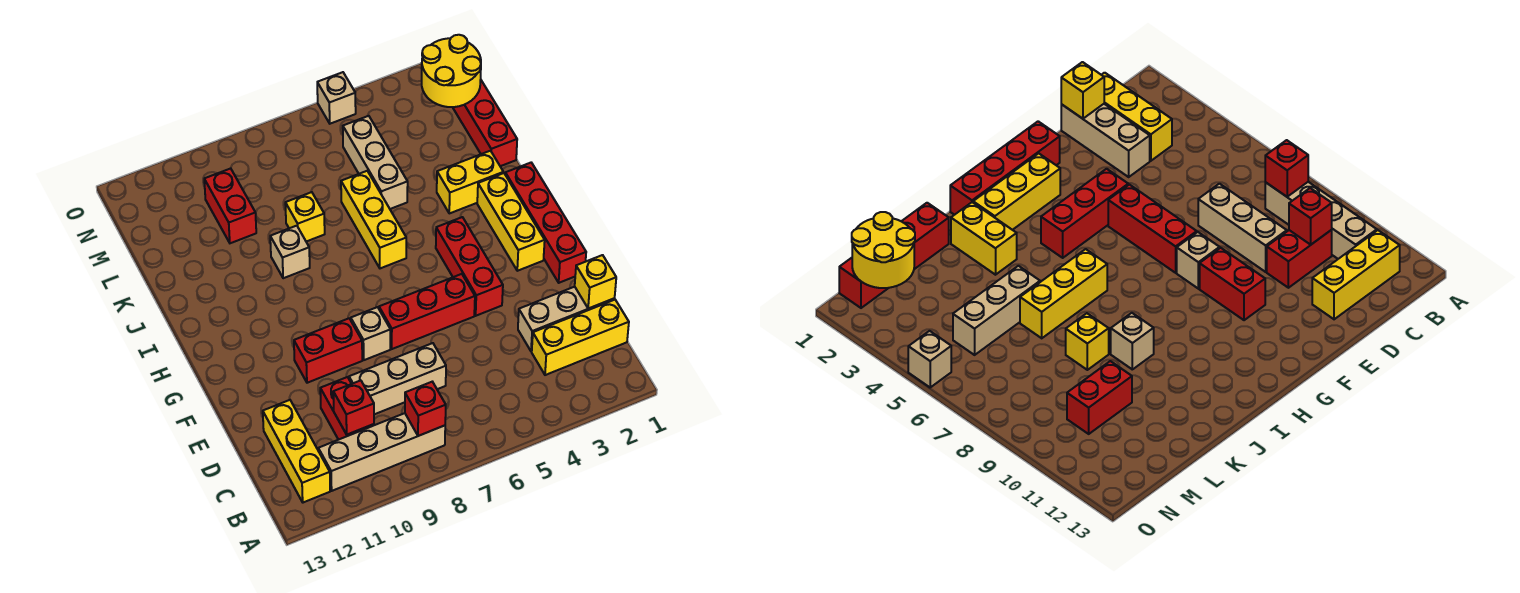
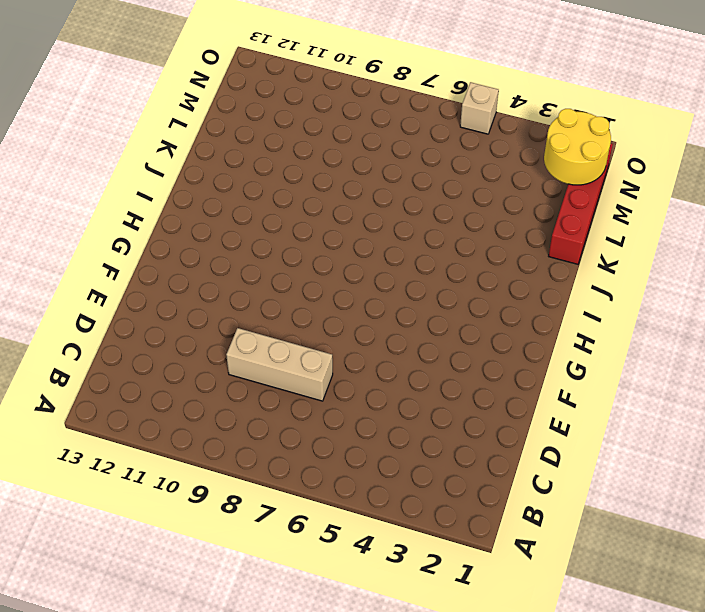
none -> tan brick B8:B11 level 1
none -> yellow brick B12:D12 level 1
none -> yellow brick C1:C3 level 1

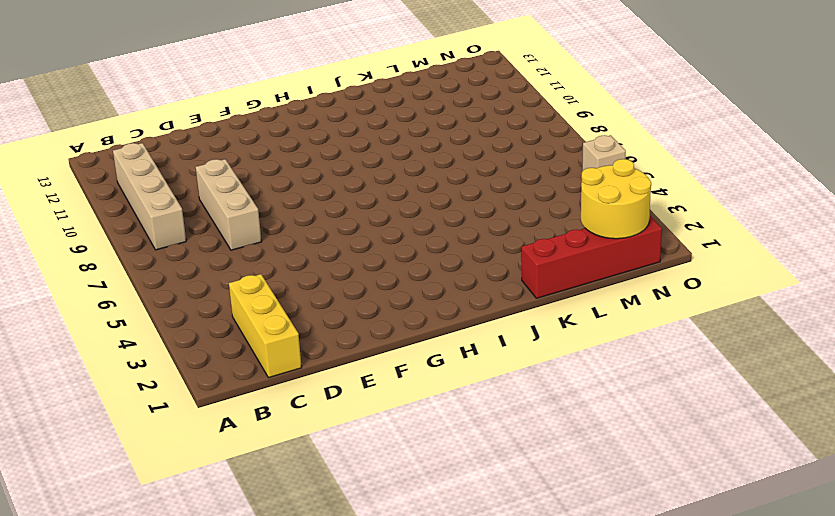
none -> yellow brick B12:D12 level 1
none -> red brick C10:D10 level 1
none -> tan brick D1:D3 level 1

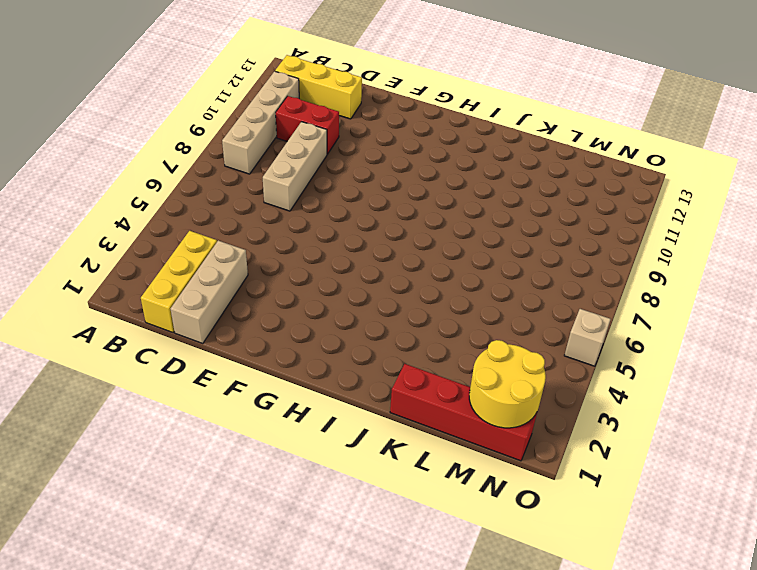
none -> red brick F1:I1 level 1
none -> red brick F4:H4 level 1
none -> red brick F5:F7 level 1

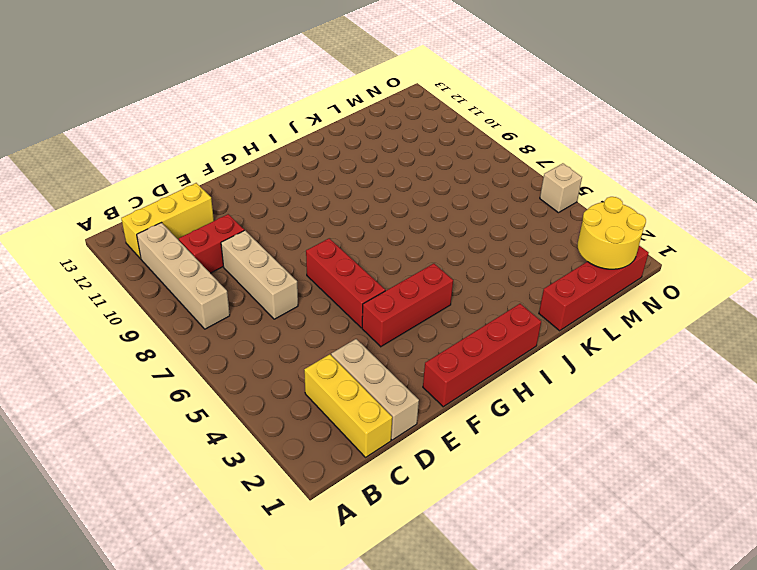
none -> tan brick F8 level 1
none -> red brick F9:F10 level 1
none -> yellow brick G2:I2 level 1

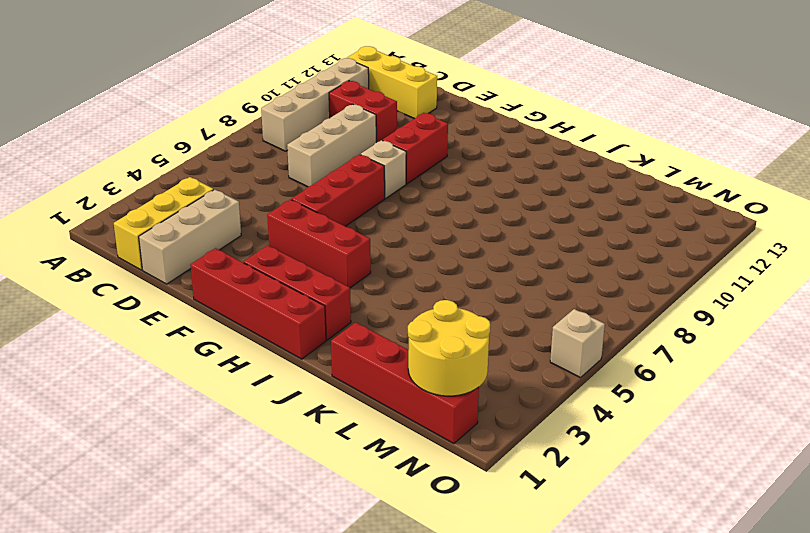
red brick G2:I2 level 1 -> yellow brick G2:I2 level 1
none -> yellow brick I6:K6 level 1
none -> yellow brick J2:J3 level 1
none -> tan brick J9 level 1

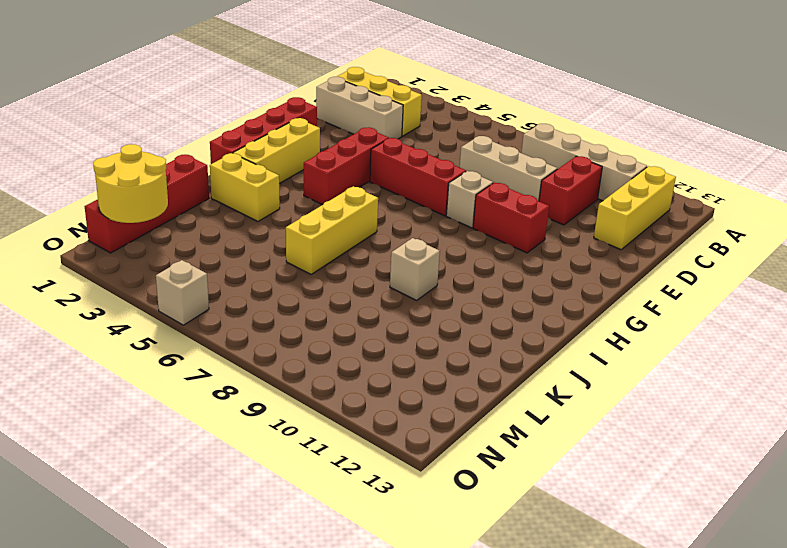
none -> tan brick K5:M5 level 1
none -> yellow brick K8 level 1
none -> red brick L10:M10 level 1

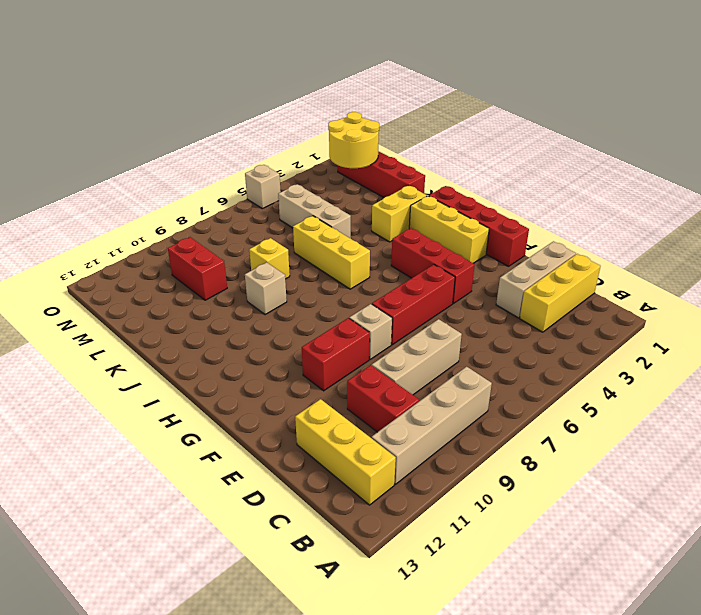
none -> red brick B8 level 2
none -> red brick C10 level 2
none -> yellow brick D1 level 2

